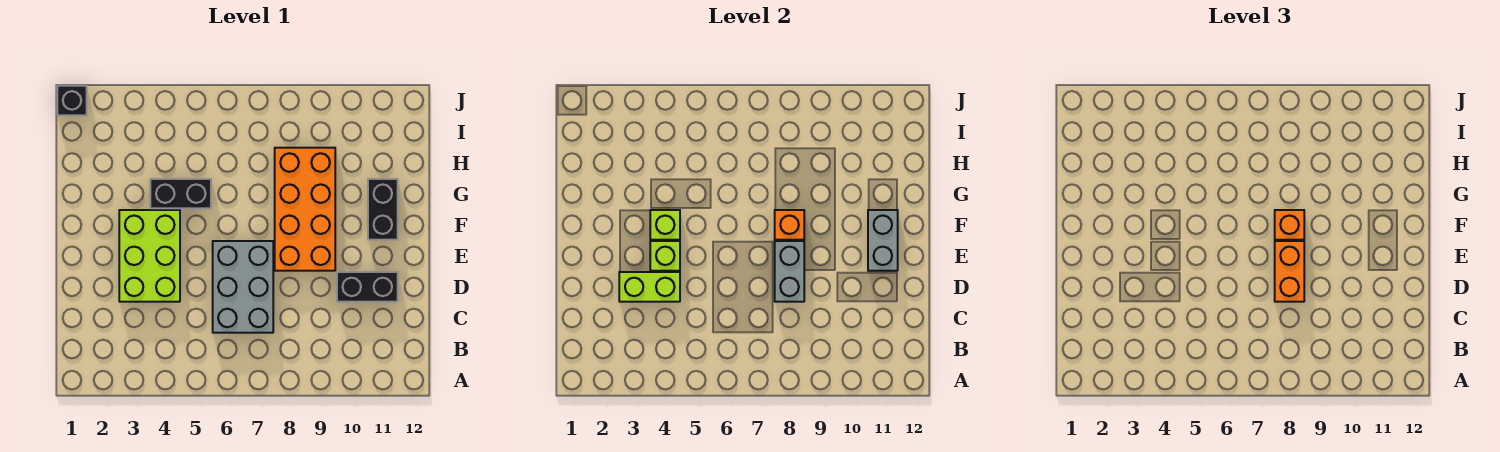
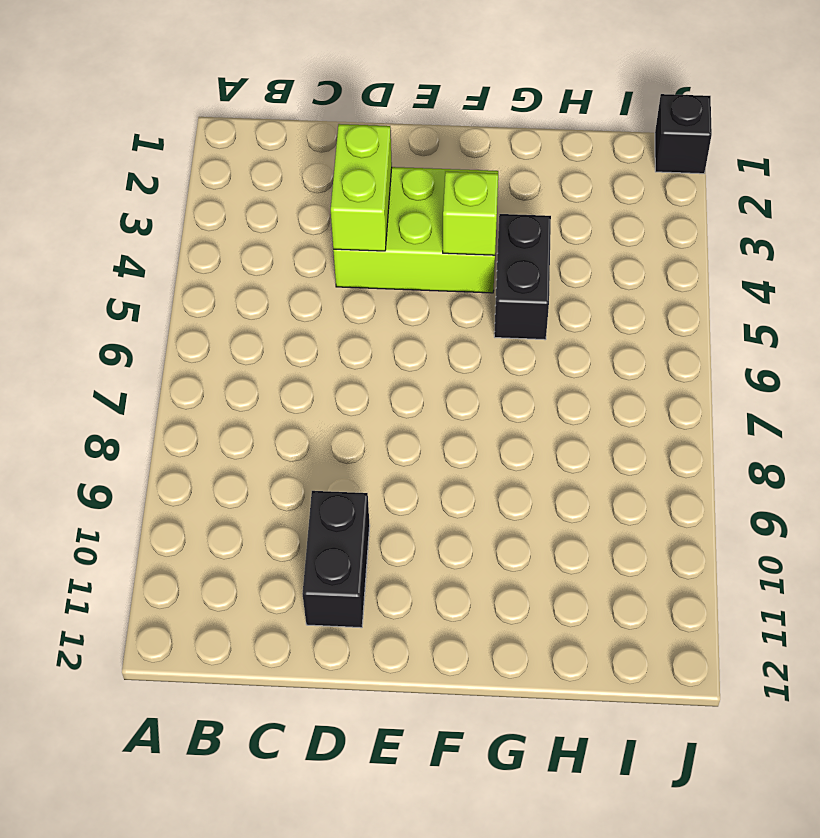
none -> grey brick C6:E7 level 1
none -> orange brick E8:H9 level 1
none -> black brick F11:G11 level 1

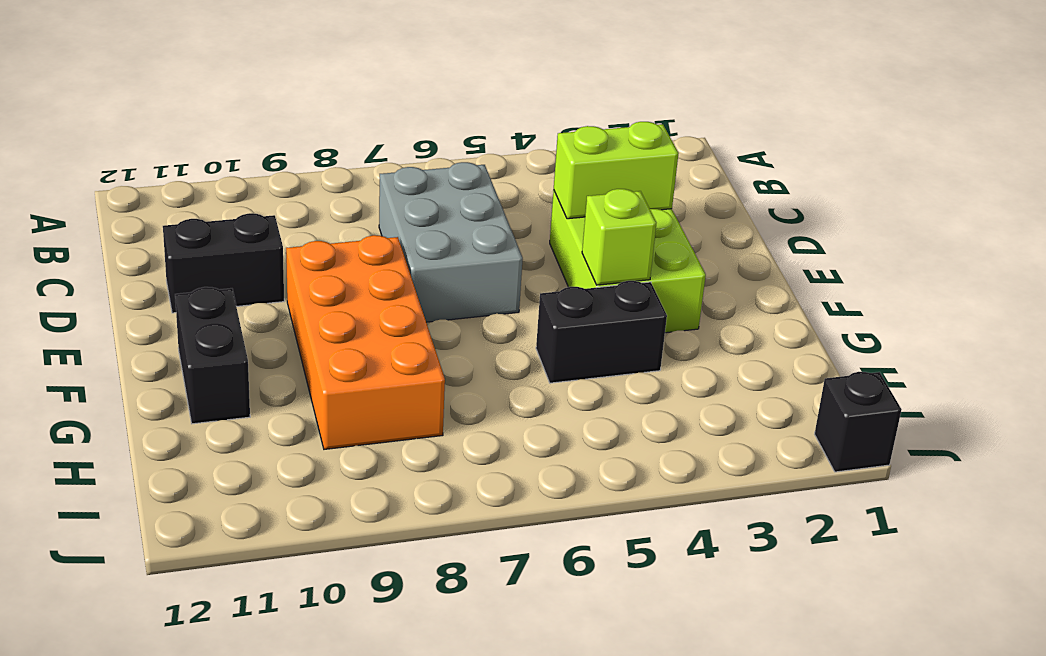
none -> grey brick D8:E8 level 2
none -> lime brick E4 level 2
none -> grey brick E11:F11 level 2

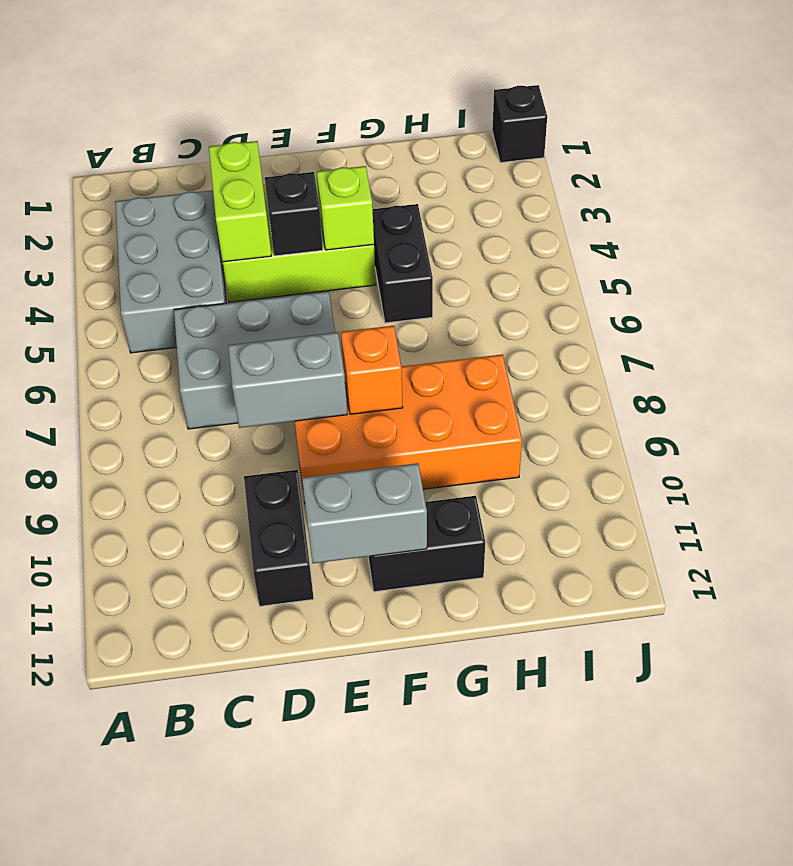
grey brick B3:C5 level 1 -> none
black brick E4 level 2 -> lime brick E4 level 2
none -> orange brick D8:E8 level 3
none -> orange brick F8 level 3

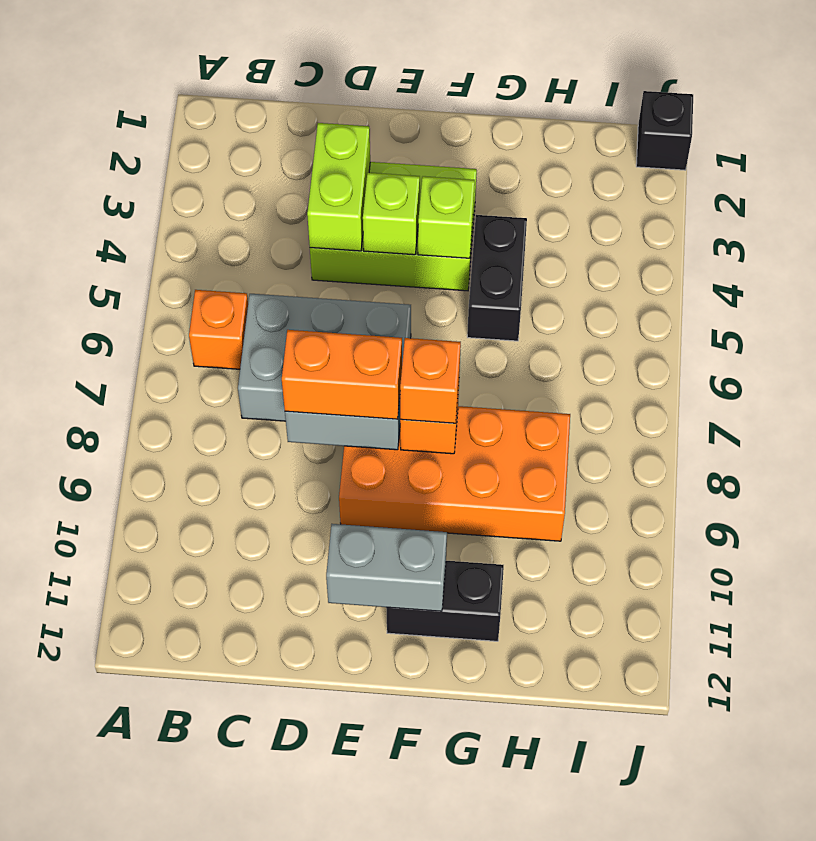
orange brick B6 level 1 -> none
none -> black brick D10:D11 level 1

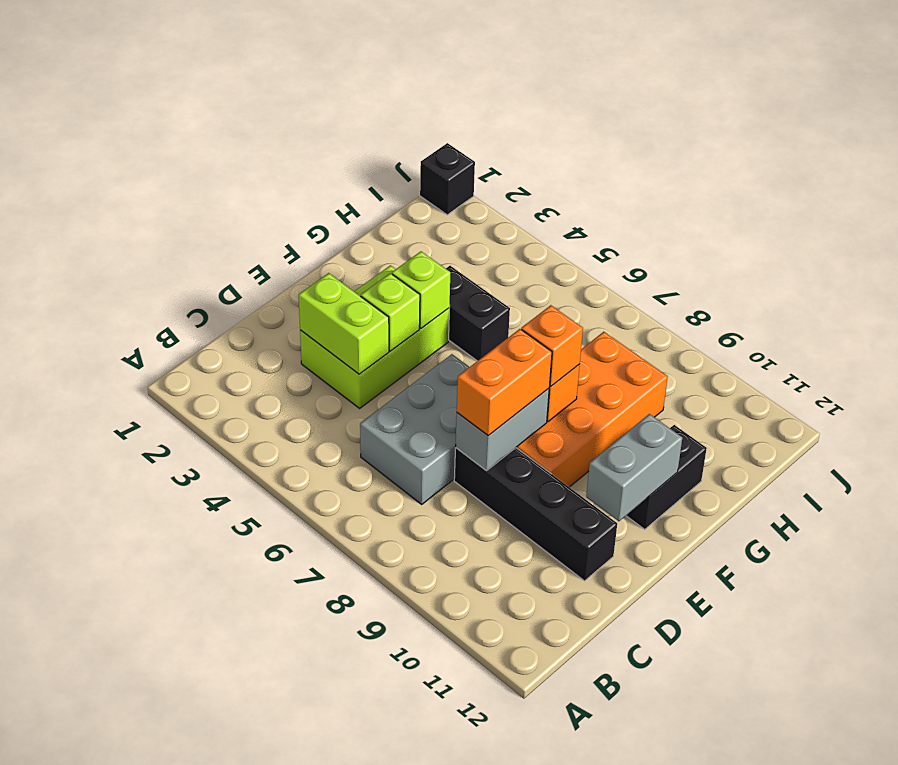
black brick D8:D11 level 1 -> black brick D10:D11 level 1

